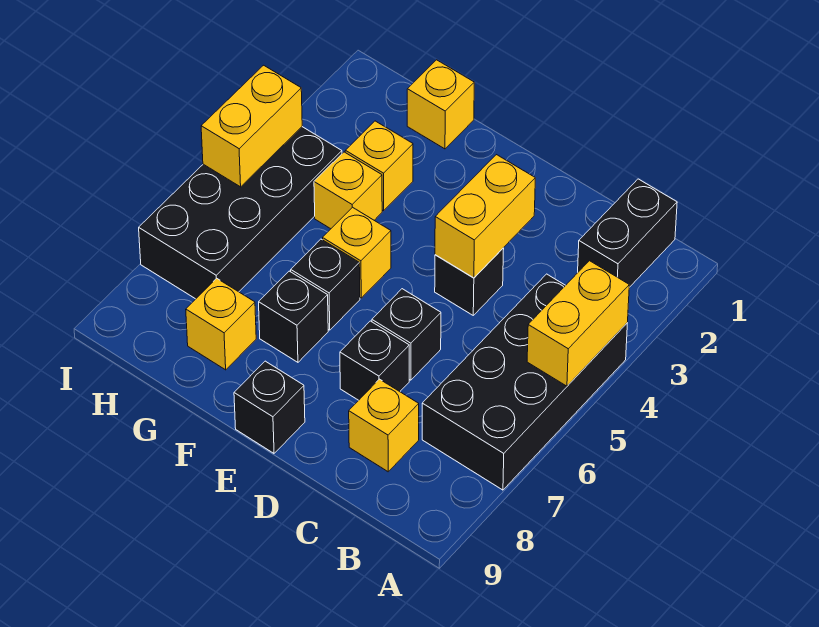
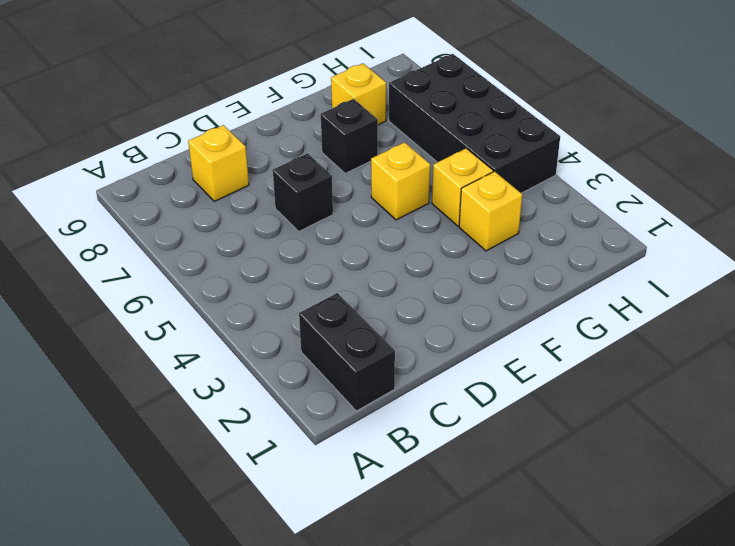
none -> black brick A4:B7 level 1
none -> black brick D4 level 1
none -> black brick D7 level 1

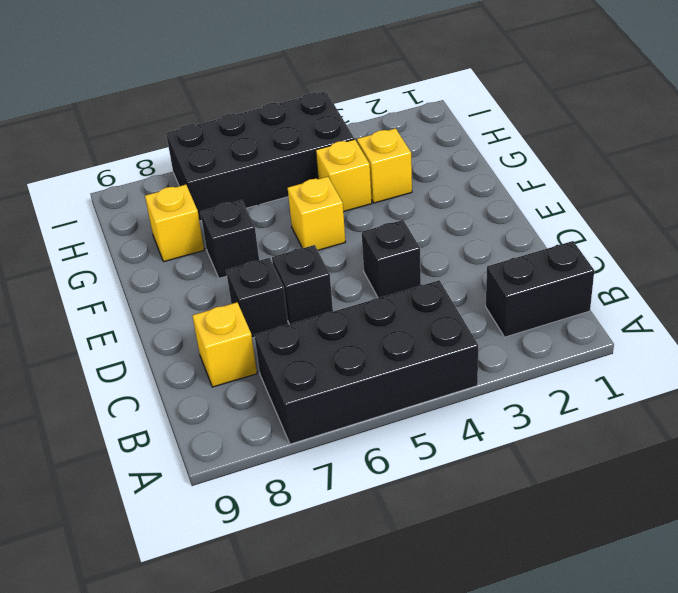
none -> black brick E9 level 1
none -> black brick F6 level 1
none -> yellow brick G1 level 1

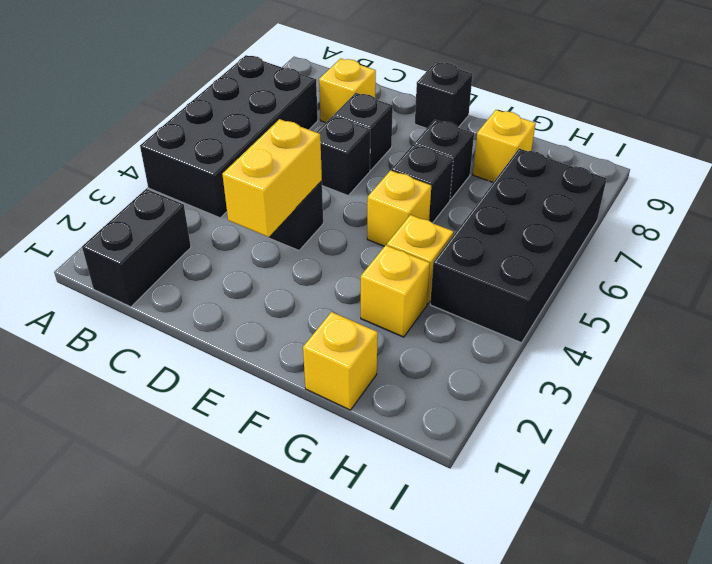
none -> yellow brick A4:A5 level 2
none -> yellow brick I4:I5 level 2

